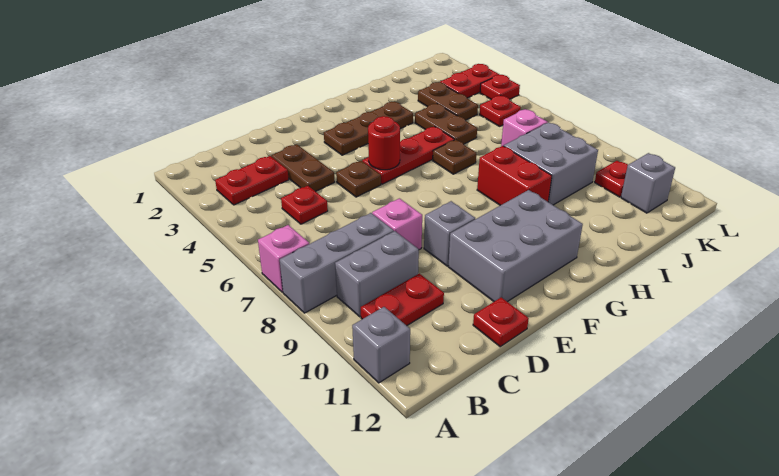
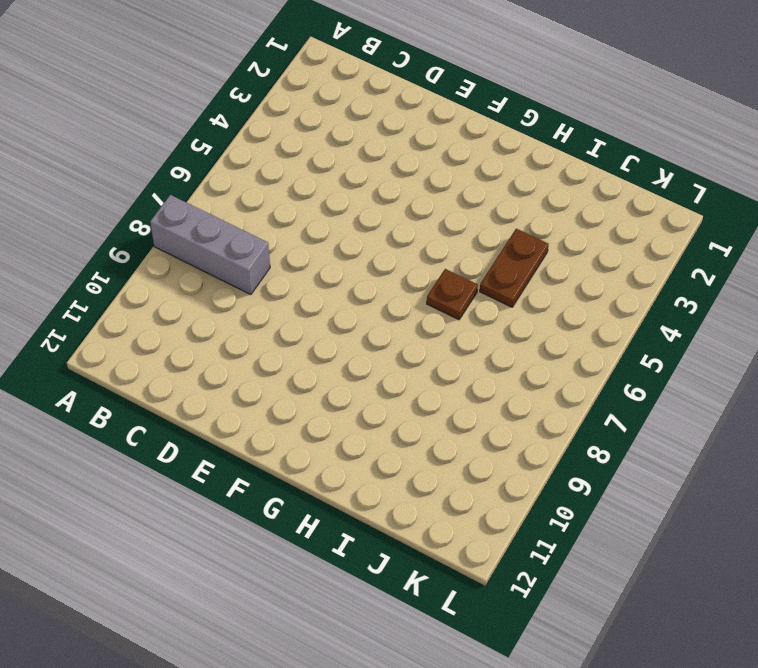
none -> pink brick A7 level 1
none -> grey brick A11 level 1
none -> red plate B3:C3 level 1

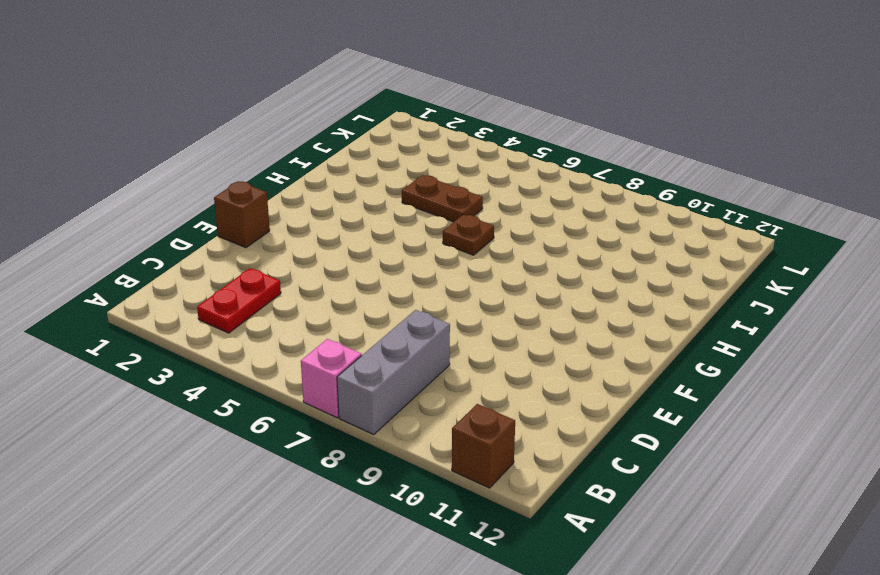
brown brick A11 level 1 -> grey brick A11 level 1
brown brick E1 level 1 -> none
none -> grey brick B9:C9 level 1
none -> red plate B10:C10 level 1
none -> red plate C5 level 1

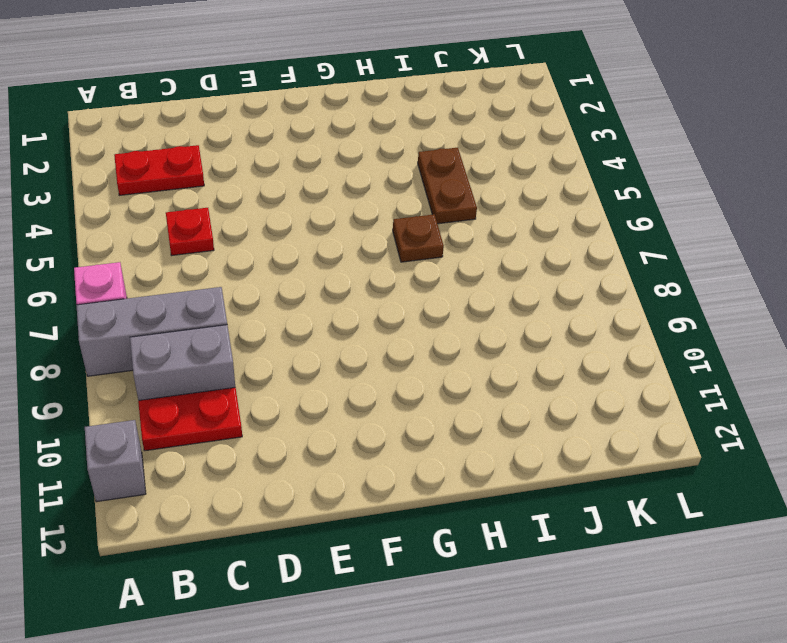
none -> brown plate D3:D4 level 1
none -> pink brick D8 level 1
none -> red plate D12 level 1

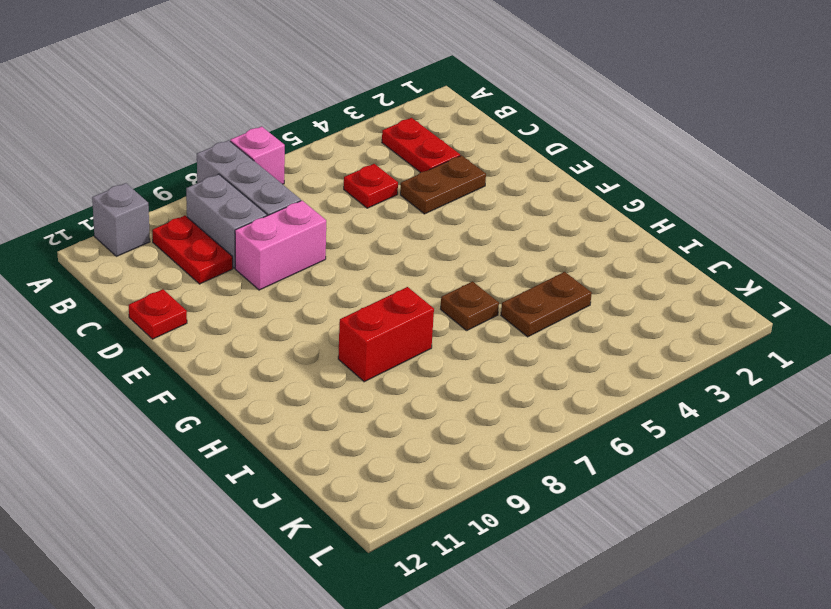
pink brick D8:D9 level 1 -> pink brick D8 level 1
none -> brown plate E5 level 1
none -> grey brick E9 level 1
none -> grey brick E10:G11 level 1

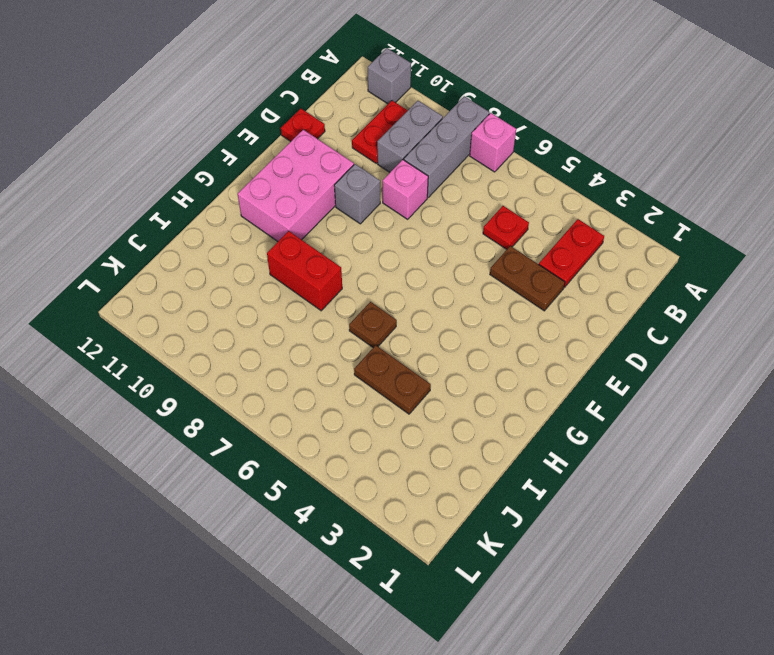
pink brick E10:G11 level 1 -> grey brick E10:G11 level 1
none -> brown plate E5 level 1
none -> brown plate F3:H3 level 1
none -> red plate F5:H5 level 1

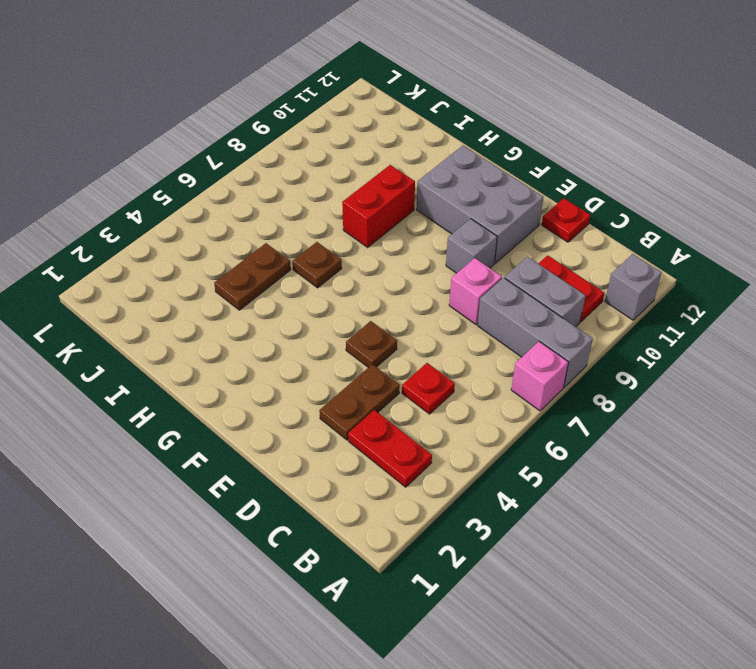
none -> brown plate F3:H3 level 1
none -> red plate F5:H5 level 1
none -> grey brick I8:J9 level 1

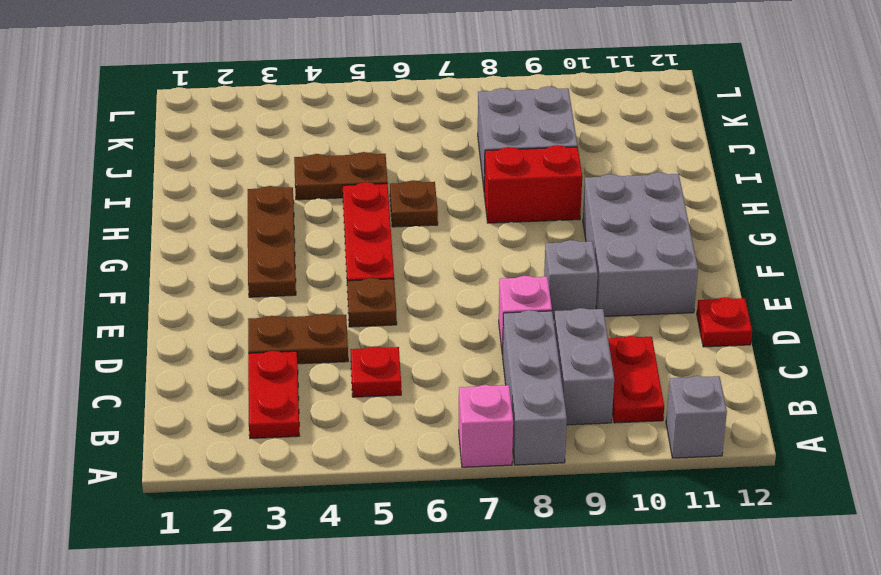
none -> brown plate J3:J4 level 1
none -> pink brick J7 level 1
none -> red plate K3:L3 level 1

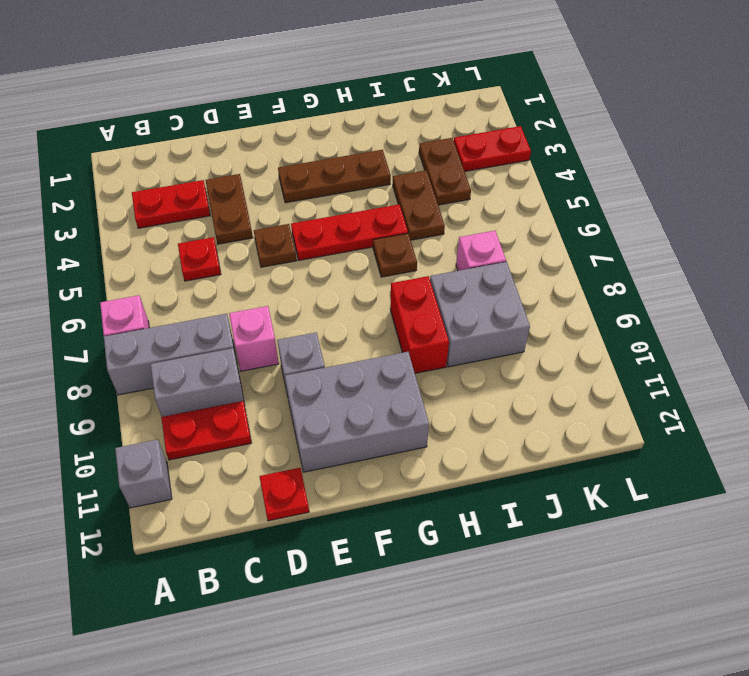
none -> red plate K5 level 1
none -> red plate K10 level 1
none -> grey brick K11 level 1

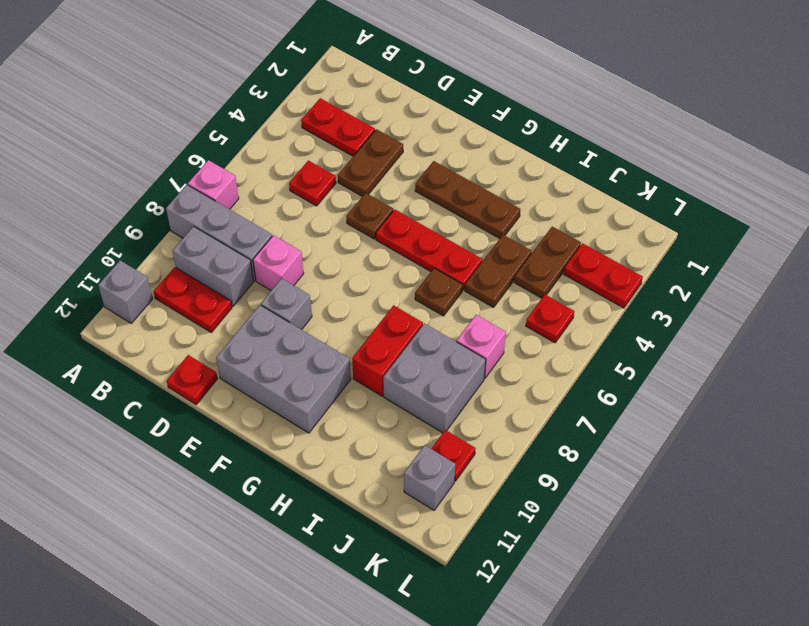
none -> red plate L4 level 1
none -> red round brick F5 level 2

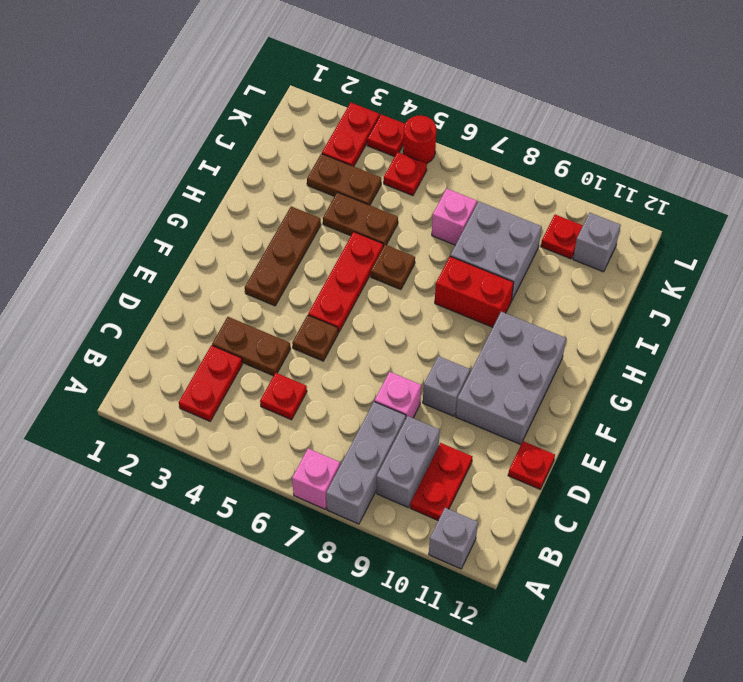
red round brick L5 level 1 -> red round brick F5 level 2

